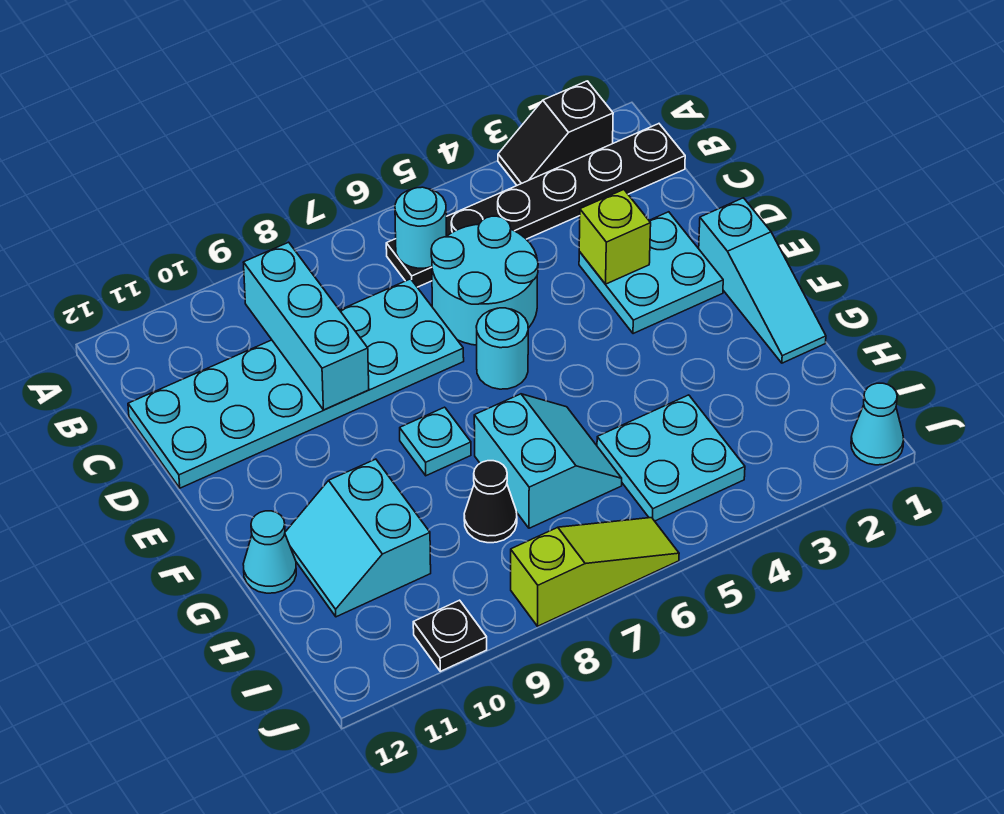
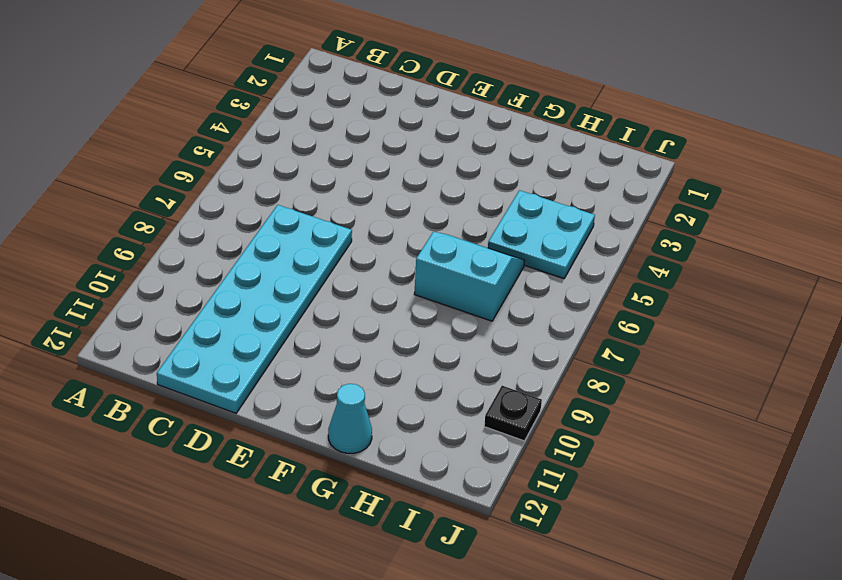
none -> black slope A2:A3 level 1 top 2
none -> black plate B1:B6 level 1
none -> cyan round brick C5:D6 level 1

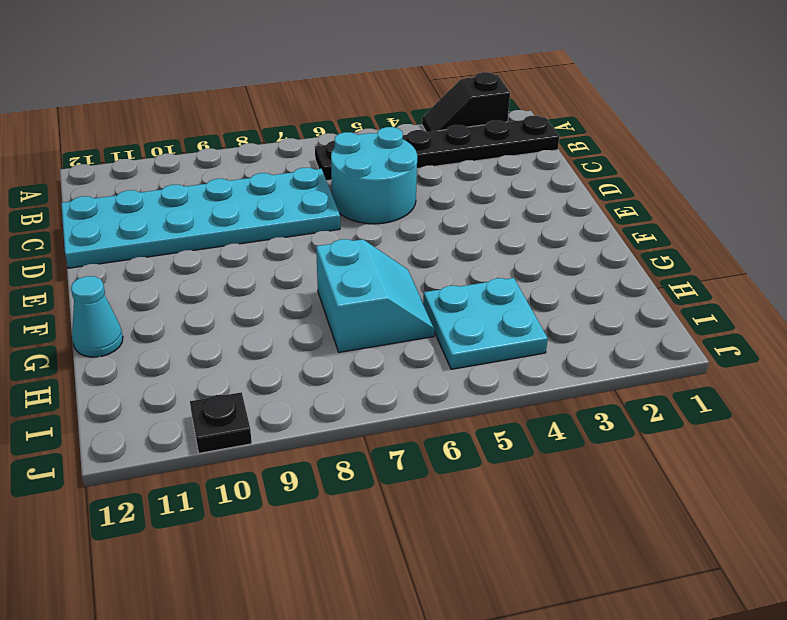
none -> cyan plate D2:E3 level 1
none -> cyan slope E1:G1 level 1 top E
none -> cyan round brick E6 level 1

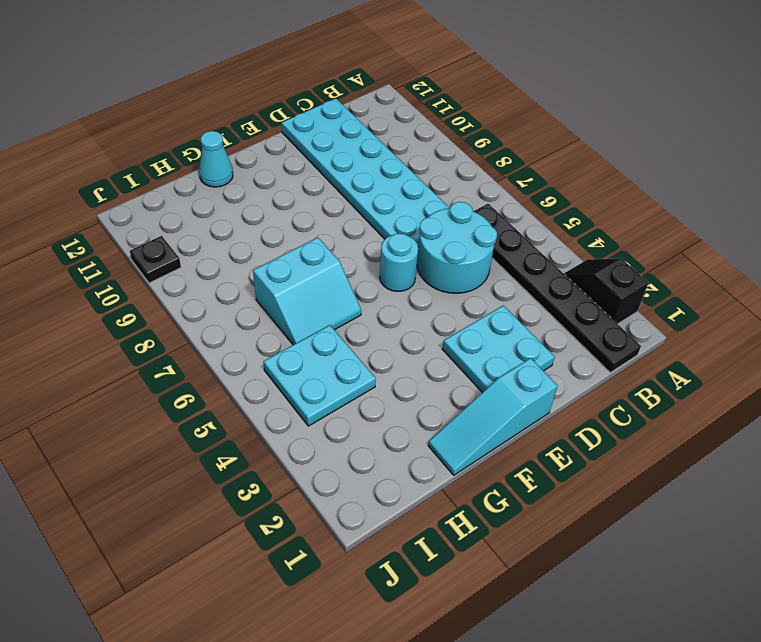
none -> cyan plate F8 level 1
none -> cyan slope G10:H11 level 1 top 10
none -> black cone H8 level 1

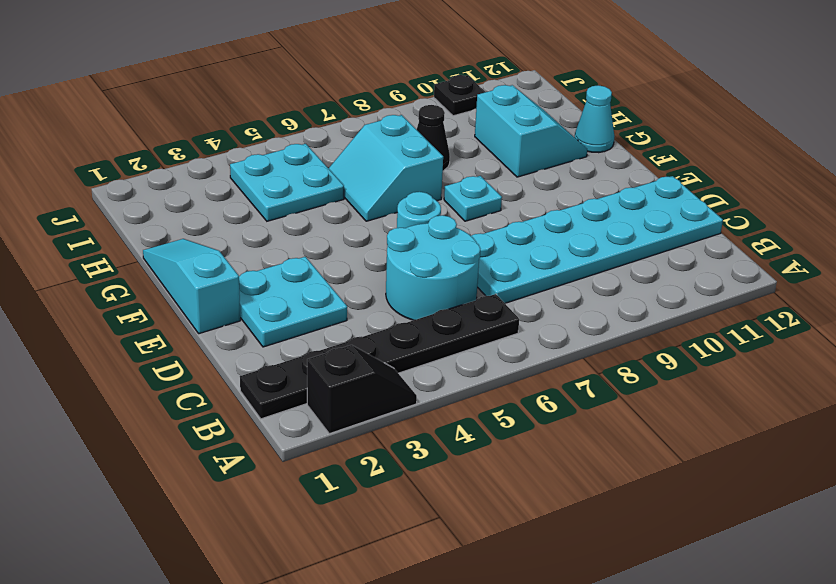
none -> cyan cone J1 level 1
none -> lime slope J6:J8 level 1 top 8
none -> cyan round brick B6 level 2

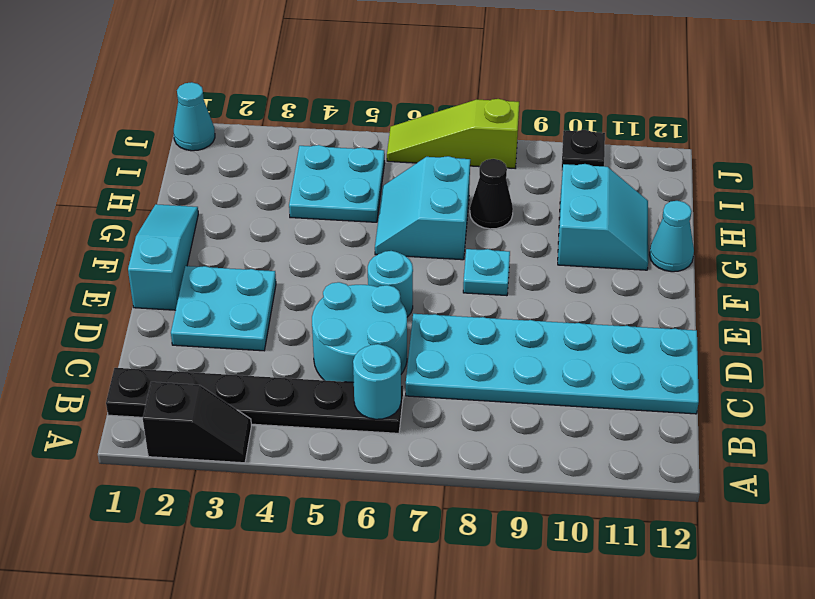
none -> cyan brick B9:D9 level 2
none -> lime brick D3 level 2

